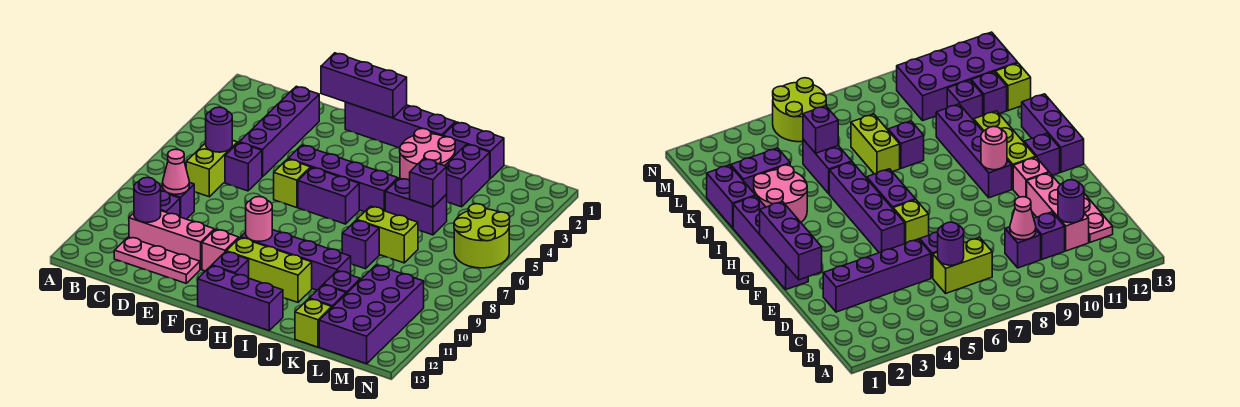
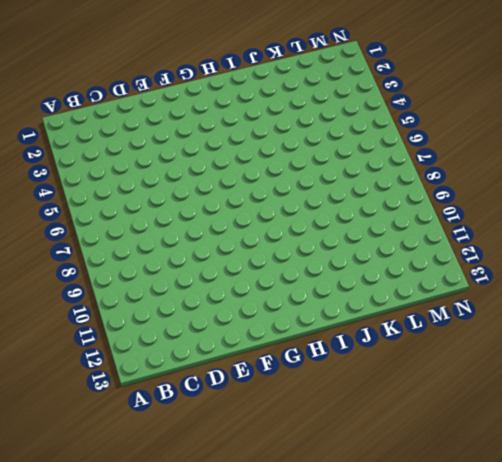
none -> lime brick C6:C7 level 1
none -> purple brick C9 level 1
none -> purple brick C10 level 1
none -> pink brick C11:E11 level 1

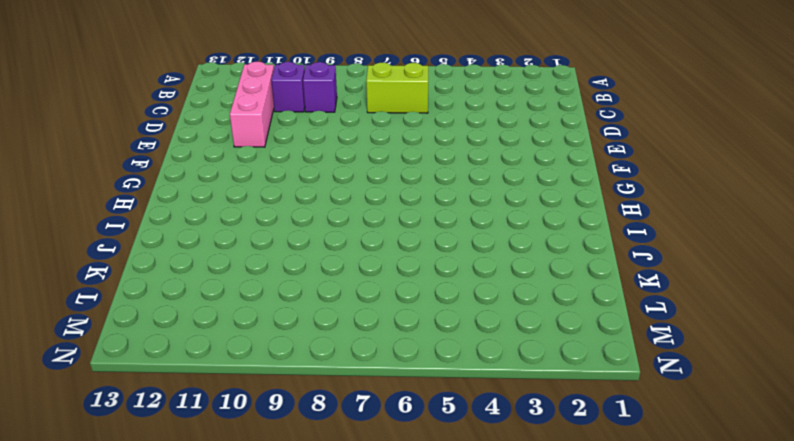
none -> pink plate C12:E12 level 1
none -> purple brick D2:D5 level 1
none -> purple brick D6 level 1
none -> purple brick F1:I1 level 1

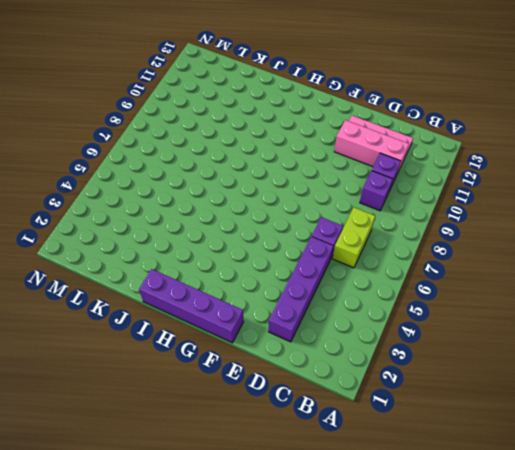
none -> purple brick F5:I5 level 1
none -> lime brick F6 level 1
none -> pink brick F11 level 1
none -> purple brick G6:H6 level 1

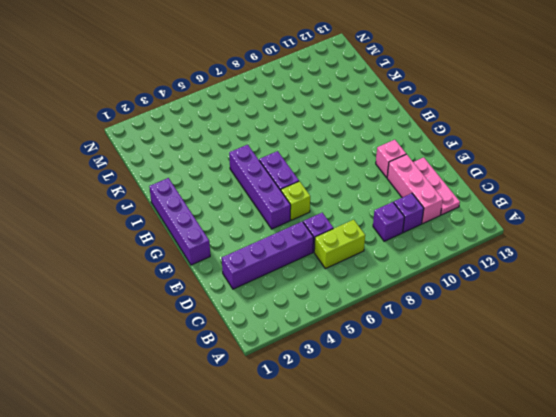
none -> purple brick G10:J10 level 1
none -> lime brick G11:I11 level 1
none -> purple brick G12 level 1
none -> purple brick G13:I13 level 1

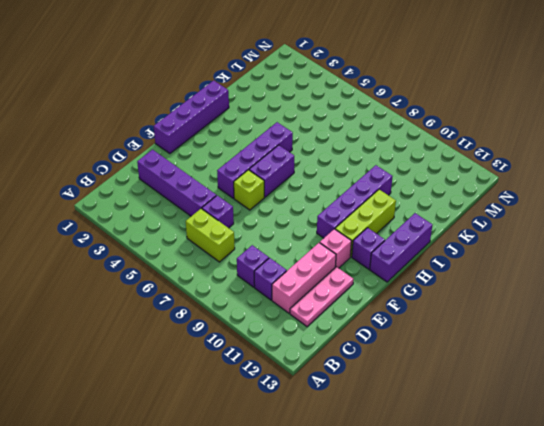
none -> pink round brick I2:J3 level 1
none -> purple brick J1:K1 level 1
none -> purple brick J5:K5 level 1
none -> lime brick J7:K7 level 1

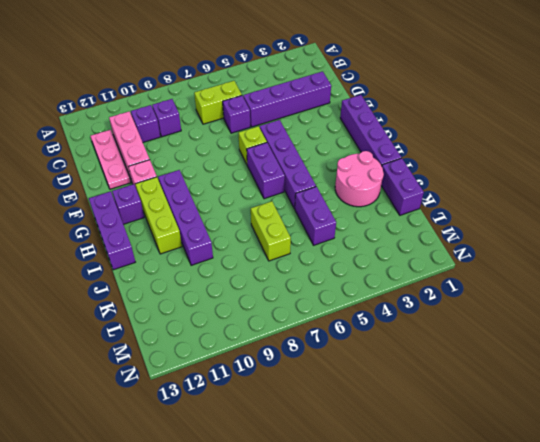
none -> purple brick J8 level 1
none -> purple brick K2:K3 level 1
none -> purple brick K11 level 1
none -> purple brick K12 level 1

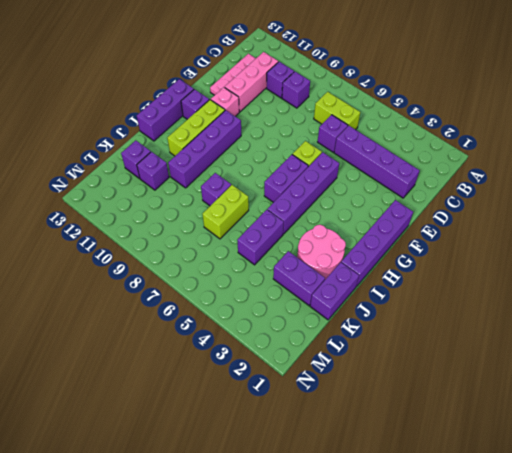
none -> lime brick K13 level 1
none -> purple brick L10:M13 level 1
none -> lime round brick M5:N6 level 1
none -> purple round brick C6 level 2

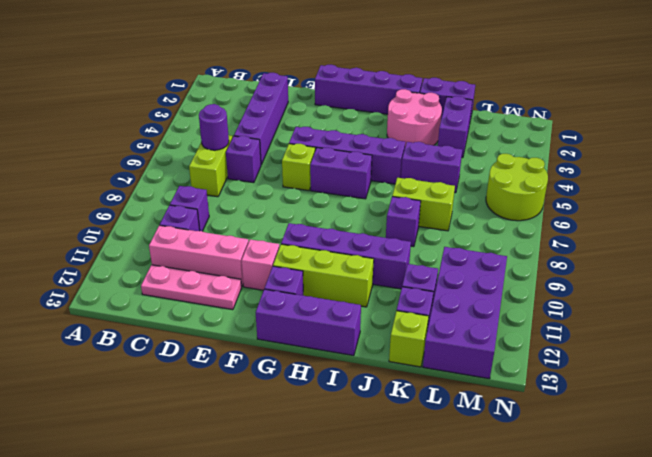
none -> pink cone C9 level 2
none -> purple round brick C11 level 2
none -> purple brick E1:G1 level 2
none -> pink round brick G10 level 2

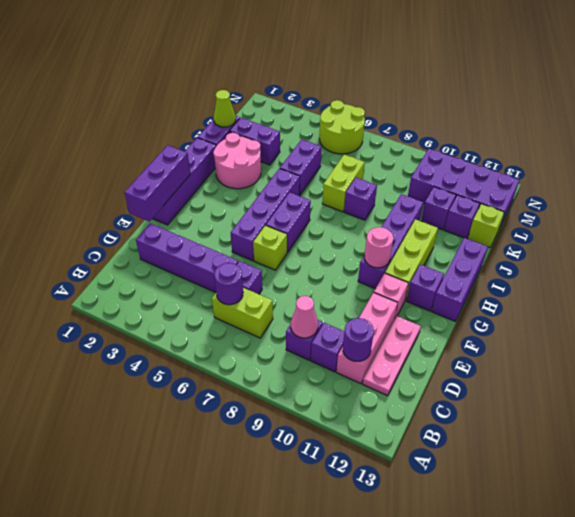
lime cone K1 level 2 -> none
none -> purple brick K5 level 2

